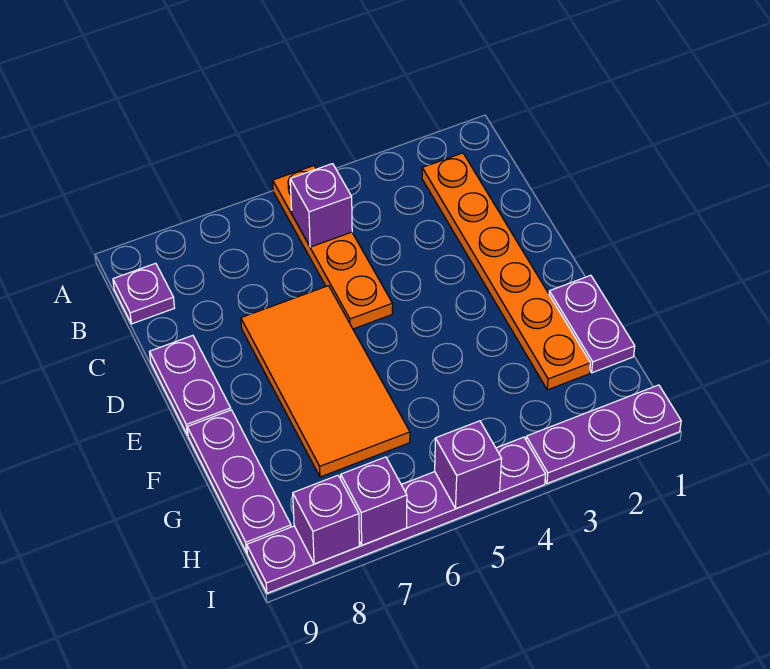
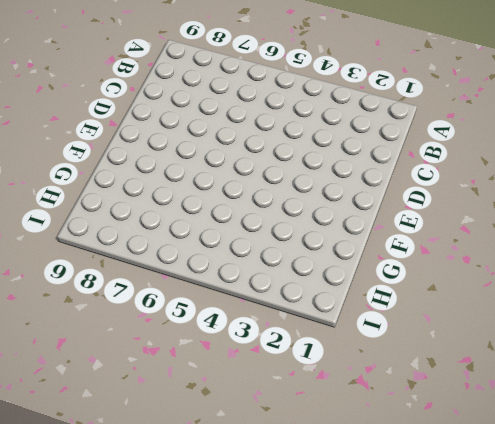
none -> orange plate A5:D5 level 1
none -> orange plate B2:G2 level 1
none -> purple plate B9 level 1

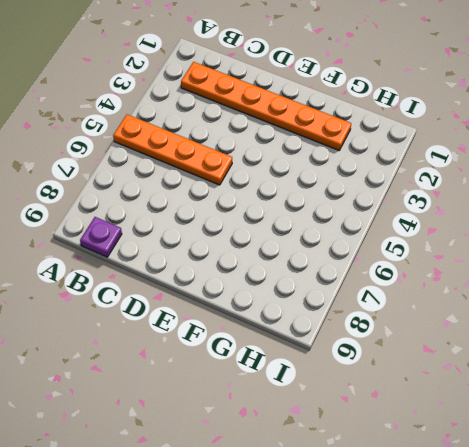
none -> orange tile D6:G7 level 1
none -> purple plate D9:E9 level 1
none -> purple plate F1:G1 level 1

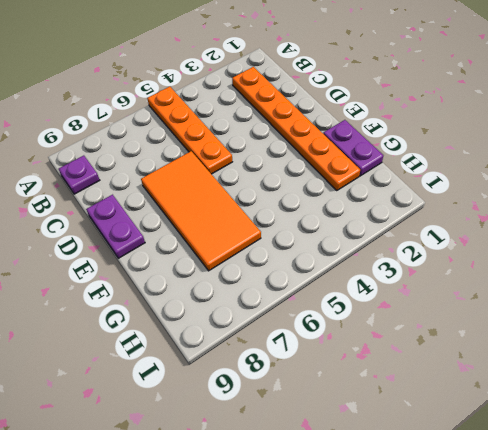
none -> purple plate F9:H9 level 1
none -> purple plate I1:I3 level 1
none -> purple plate I4:I9 level 1

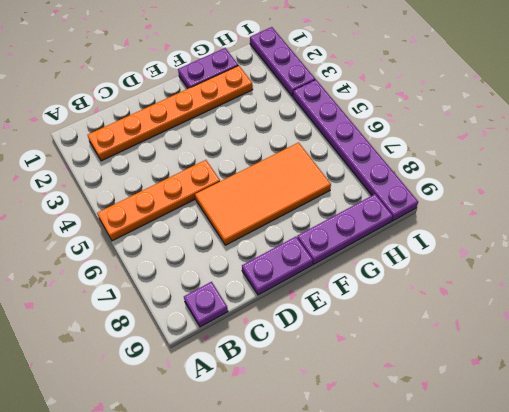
none -> purple brick B5 level 2
none -> purple brick I5 level 2
none -> purple brick I7 level 2

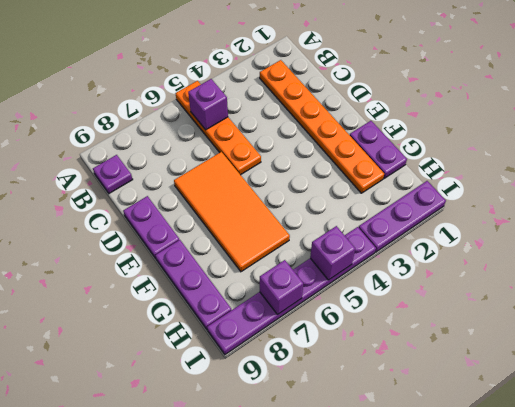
none -> purple brick I8 level 2

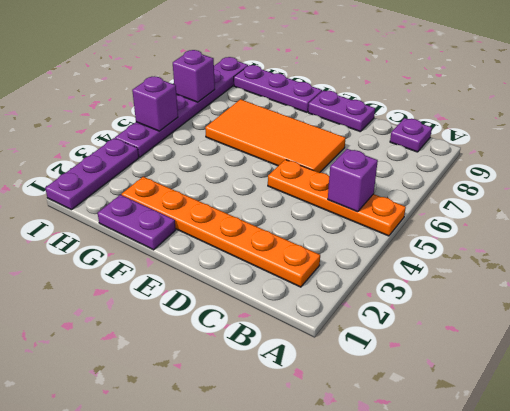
none -> purple brick I8 level 2

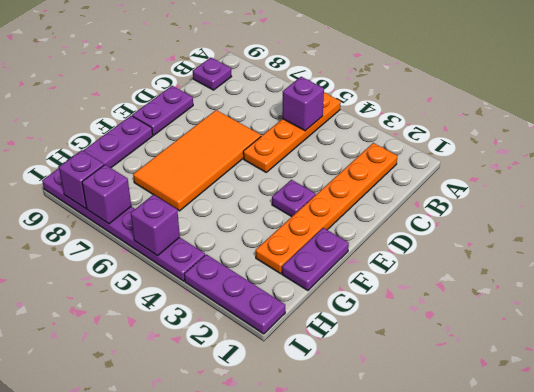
purple plate E3 level 1 -> none

